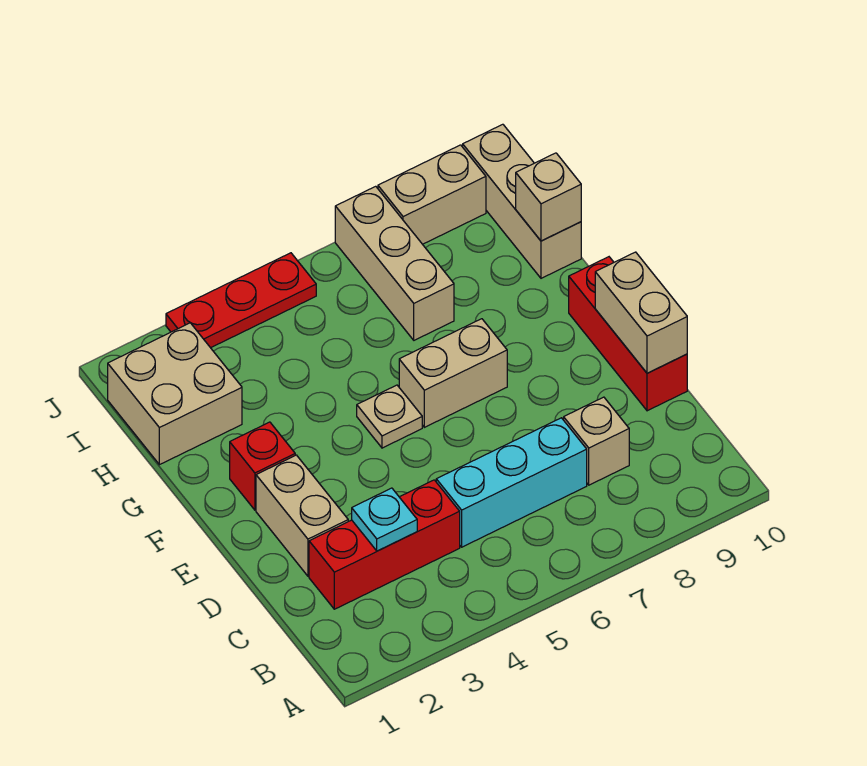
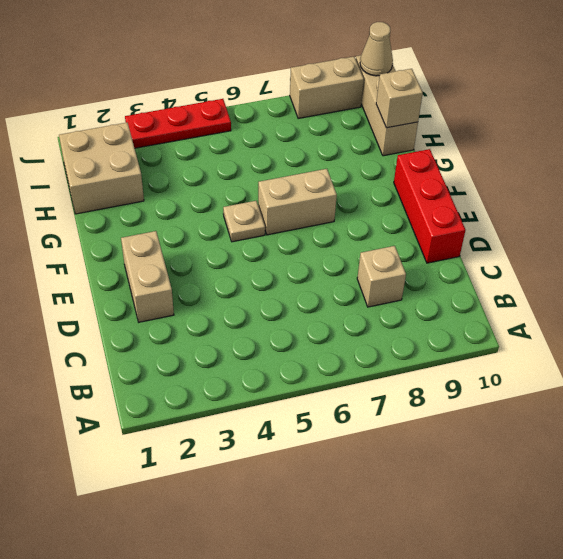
tan cone J10 level 2 -> none
none -> red brick C2:C4 level 1
none -> cyan brick C5:C7 level 1
none -> red brick F2 level 1

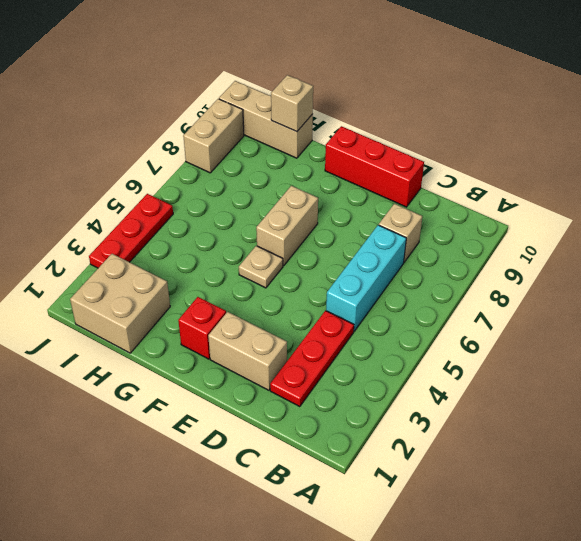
red plate C2:C4 level 1 -> red brick C2:C4 level 1
none -> tan brick H7:J7 level 1
none -> cyan plate C3 level 2
none -> tan brick D10:E10 level 2

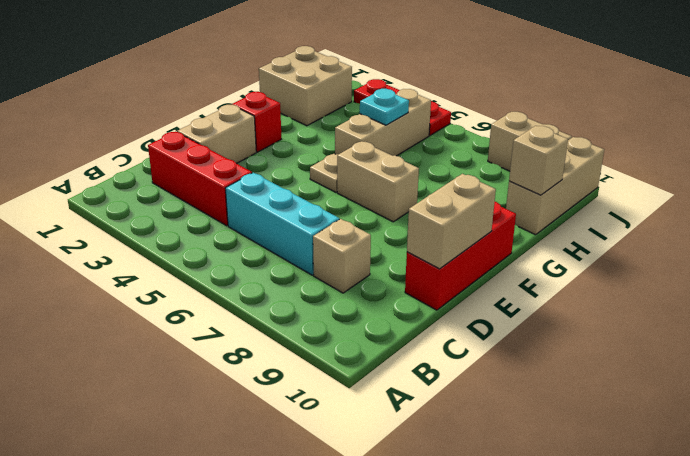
tan brick G5:I5 level 1 -> tan brick H7:J7 level 1
cyan plate H5 level 2 -> cyan plate C3 level 2

